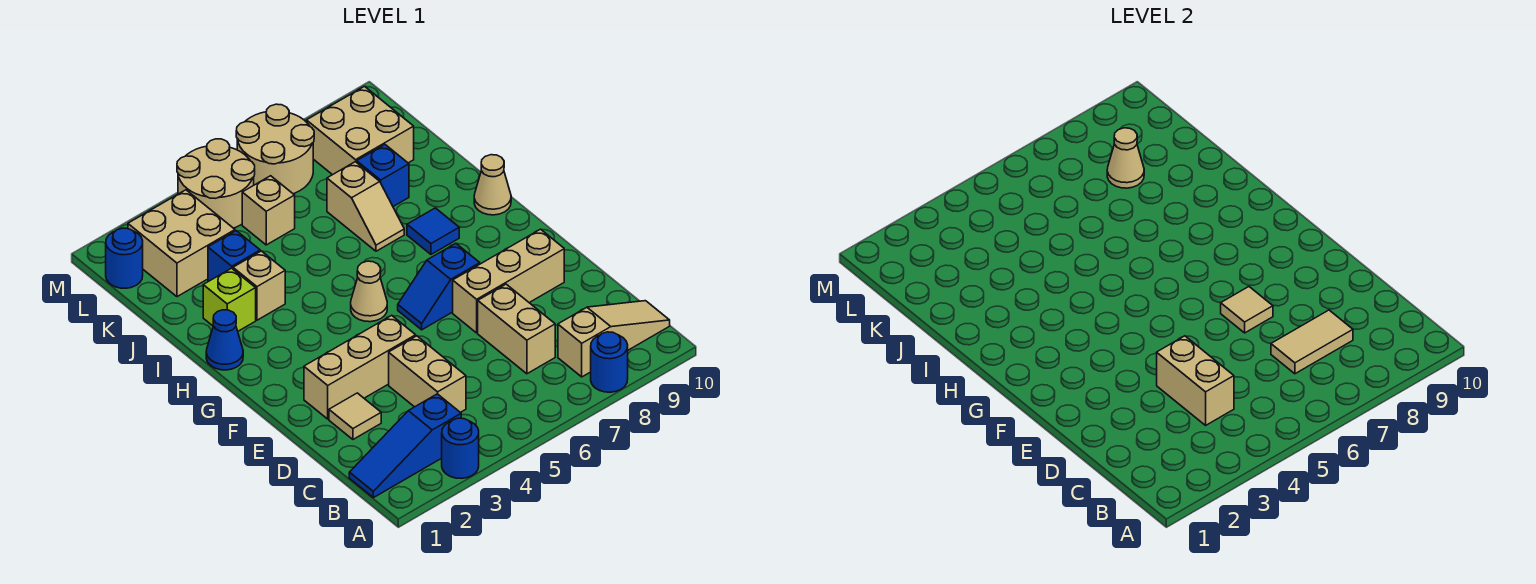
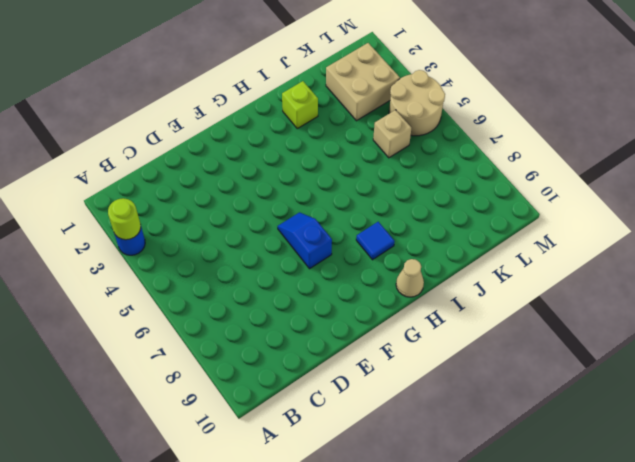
lime round brick A3 level 2 -> none
none -> blue round brick A8 level 1
none -> blue slope B1:B3 level 1 top 3
none -> tan slope B8:B10 level 1 top 8

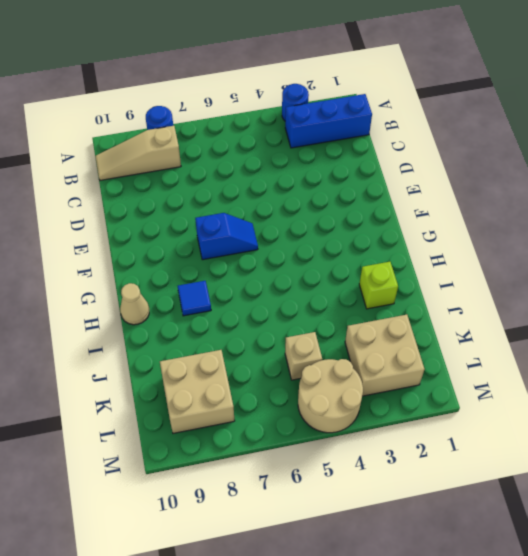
blue brick B1:B3 level 1 -> blue slope B1:B3 level 1 top 3
none -> tan brick C4:D4 level 1
none -> tan brick C7:D7 level 1
none -> tan tile D2 level 1

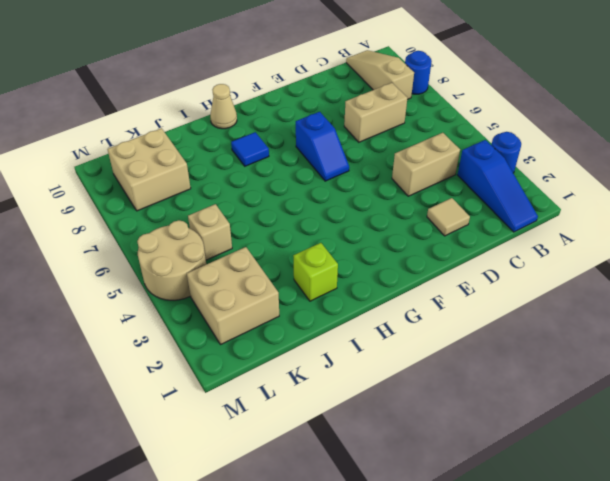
none -> tan brick E2:E4 level 1
none -> tan brick E7:E9 level 1
none -> tan cone G5 level 1

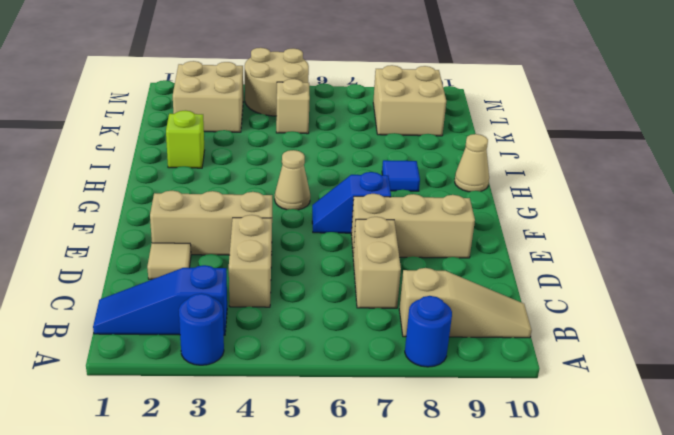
none -> blue cone H1 level 1
none -> tan brick I3 level 1
none -> tan slope I7:J7 level 1 top J

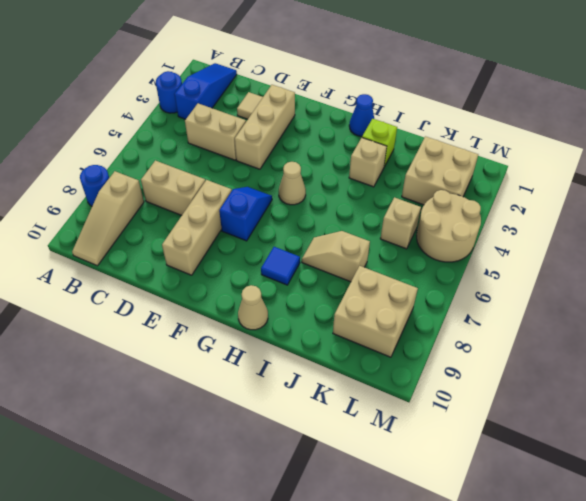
none -> blue brick J3 level 1
none -> blue brick J8 level 1
none -> blue round brick L1 level 1

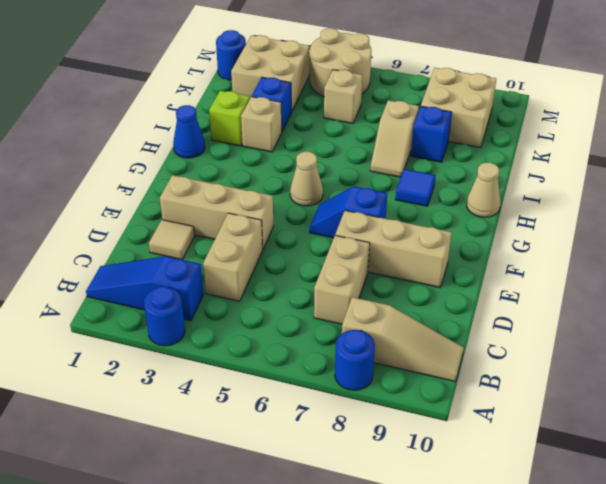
none -> tan round brick L6:M7 level 1
none -> tan brick C4:D4 level 2
none -> tan tile C7:C8 level 2

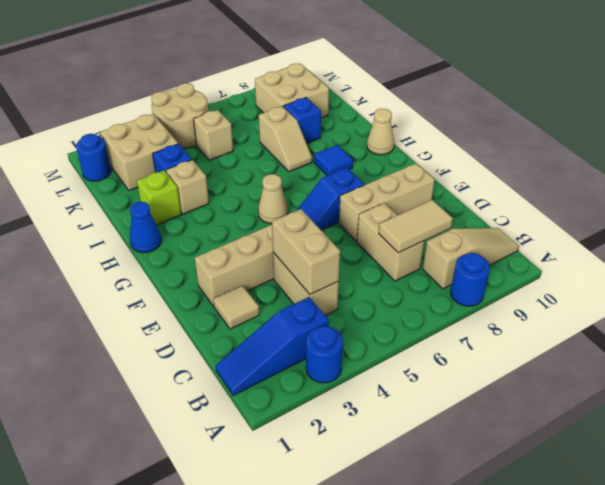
none -> tan round brick L6:M7 level 1
none -> tan tile E7 level 2
none -> tan cone K8 level 2

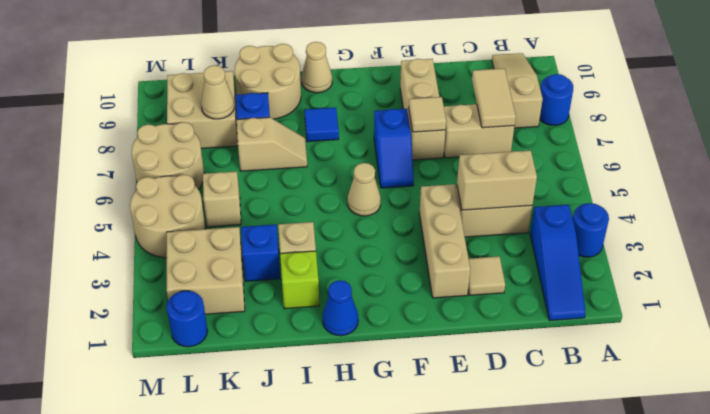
tan round brick I9:J10 level 1 -> none

